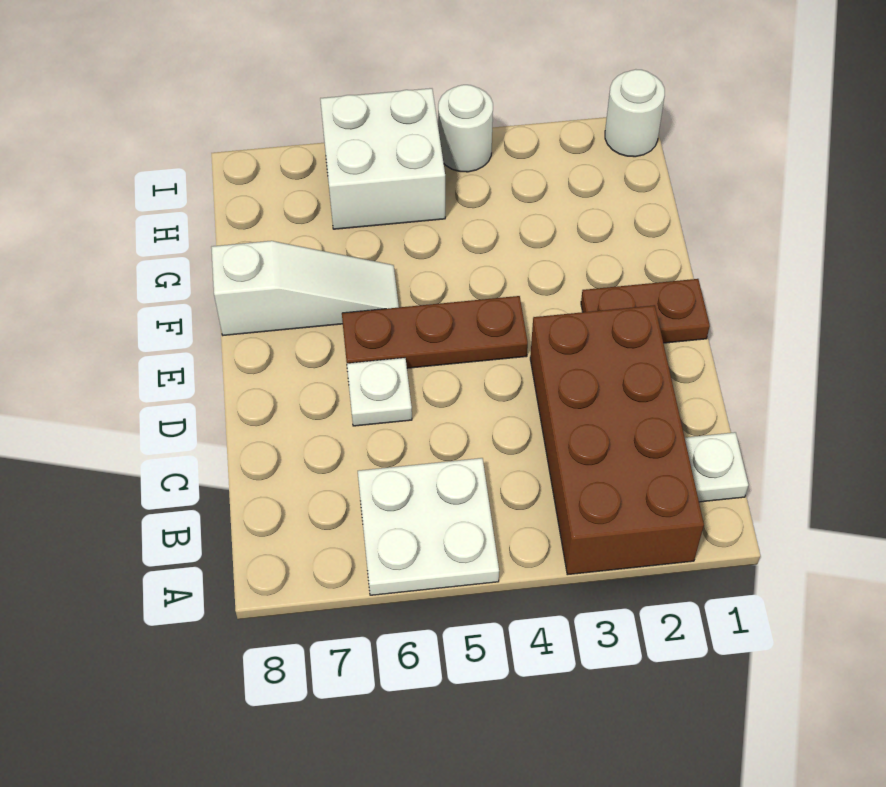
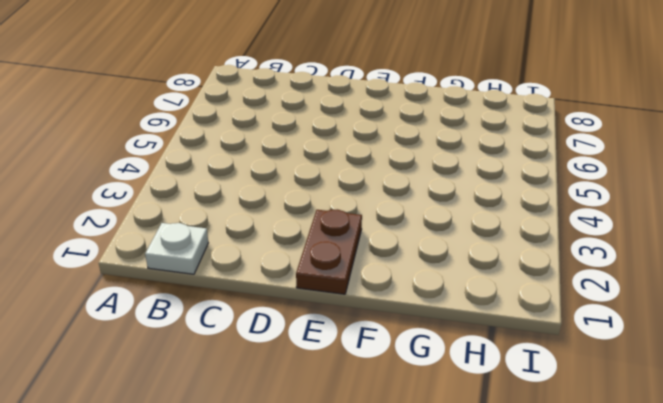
none -> brown brick A2:D3 level 1
none -> white plate A5:B6 level 1

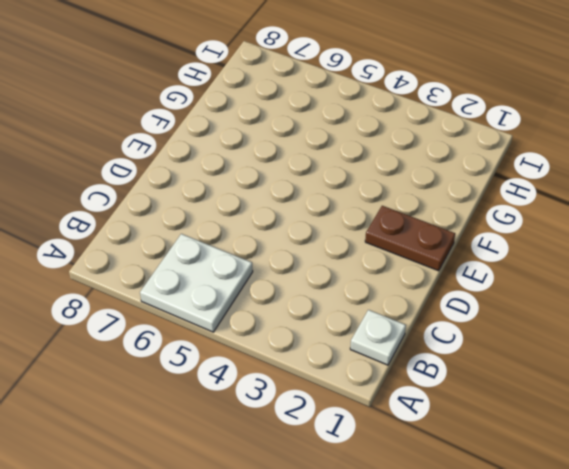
none -> brown brick A2:D3 level 1
none -> white plate D6 level 1

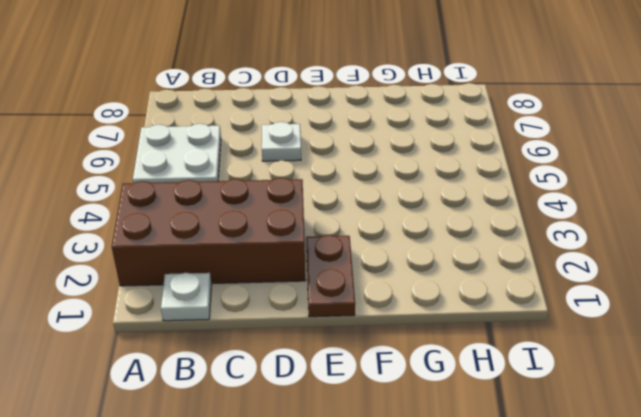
none -> brown plate E4:E6 level 1
none -> white slope F6:F8 level 1 top 8

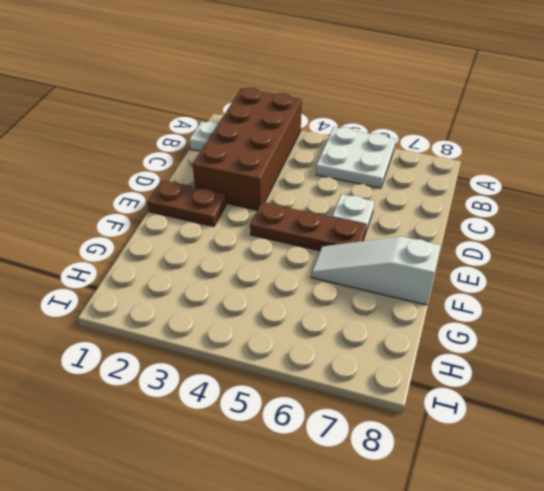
none -> white brick H5:I6 level 1
none -> white round brick I1 level 1

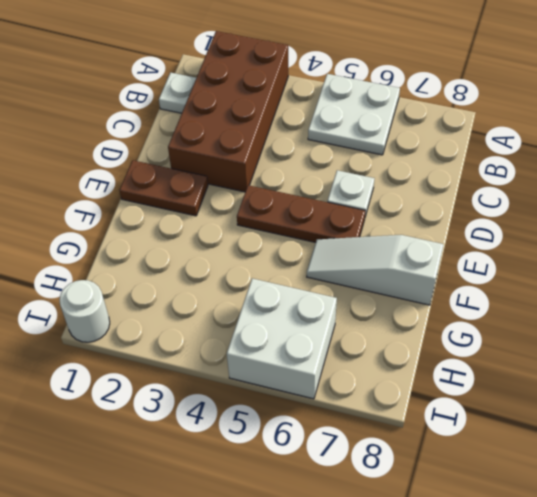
none -> white round brick I4 level 1

